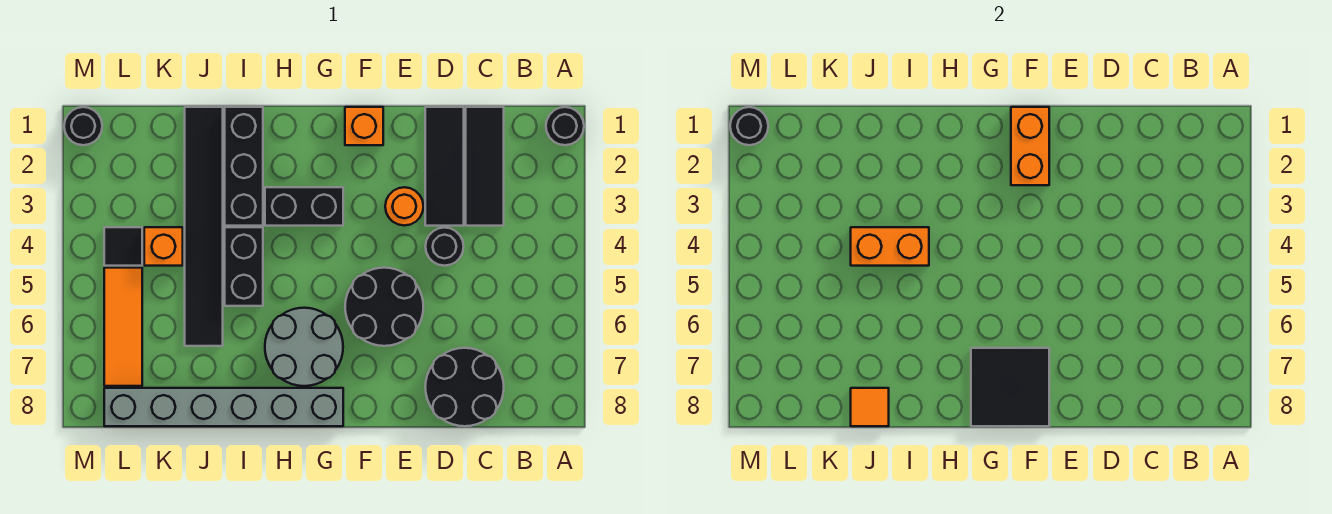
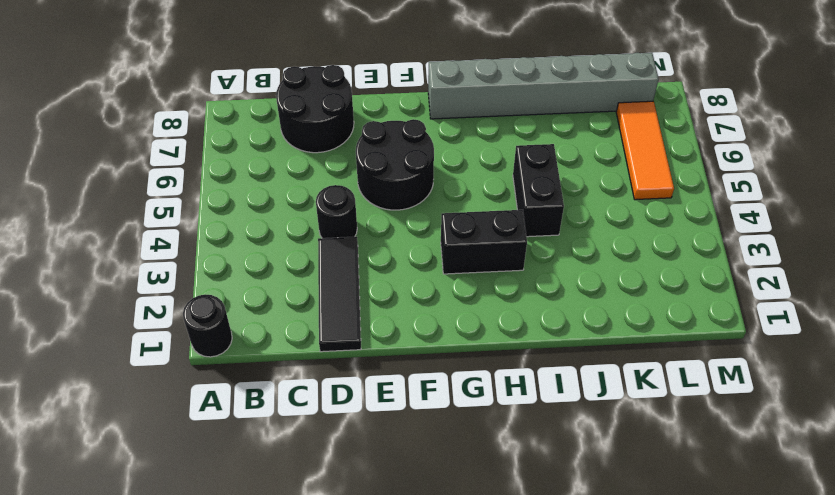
none -> black tile C1:C3 level 1
none -> orange round brick E3 level 1
none -> orange brick F1 level 1

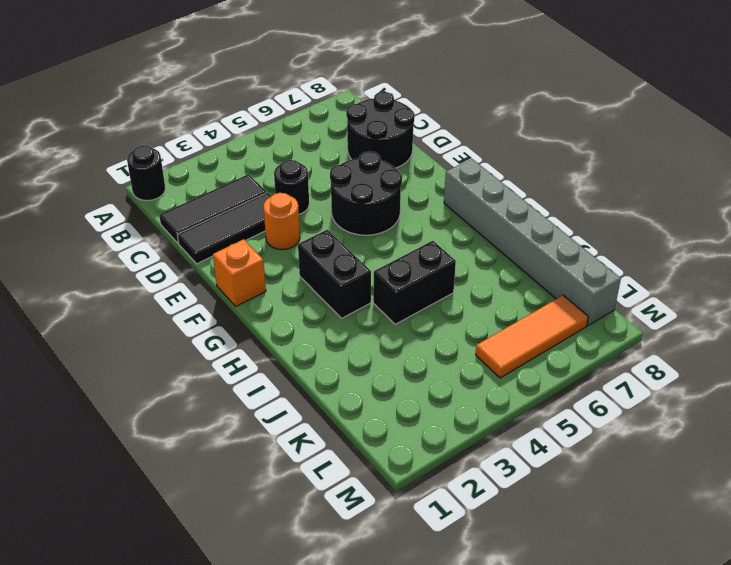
none -> grey round brick G6:H7 level 1
none -> black brick I1:I3 level 1
none -> black tile J1:J6 level 1

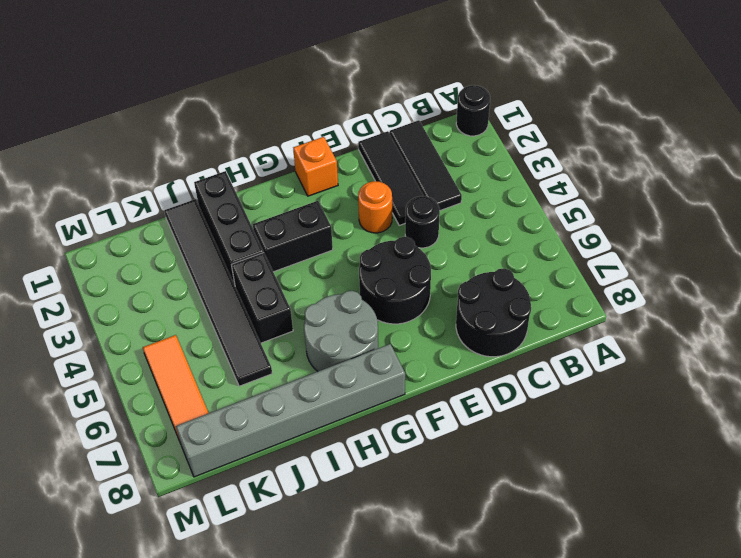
none -> orange brick K4 level 1
none -> black tile L4 level 1
none -> black round brick M1 level 1

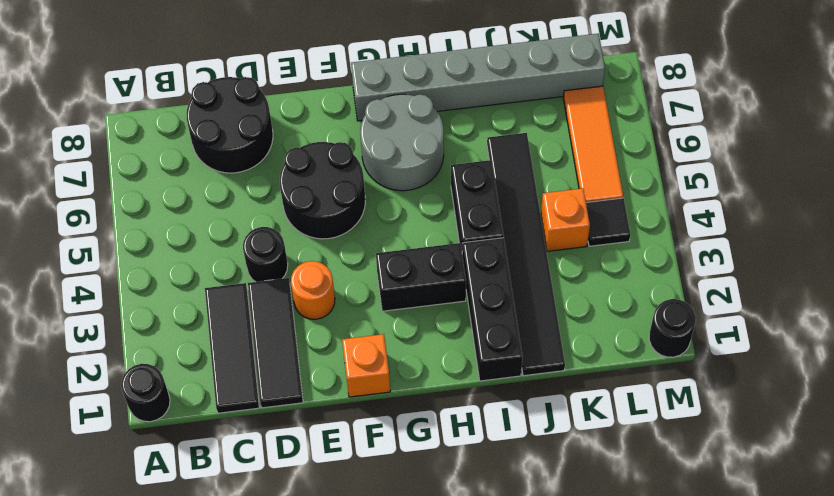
none -> orange brick F1:F2 level 2
none -> black tile F7:G8 level 2
none -> orange brick I4:J4 level 2

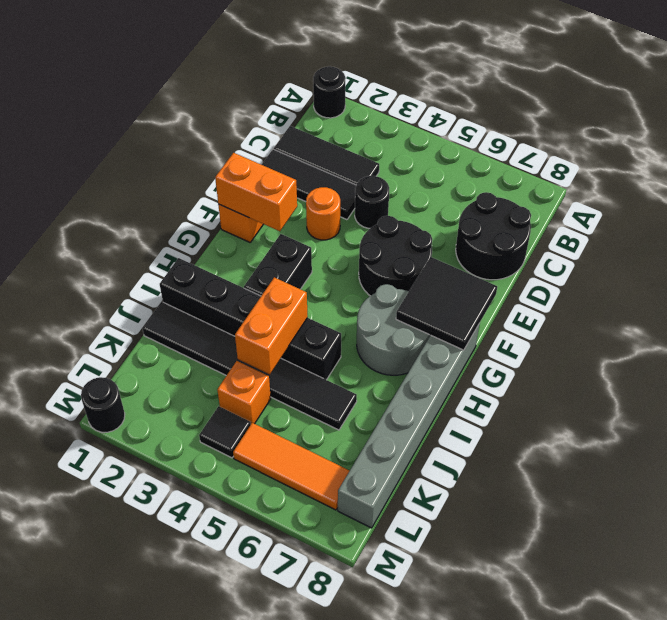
none -> orange tile J8 level 2
none -> black round brick M1 level 2

